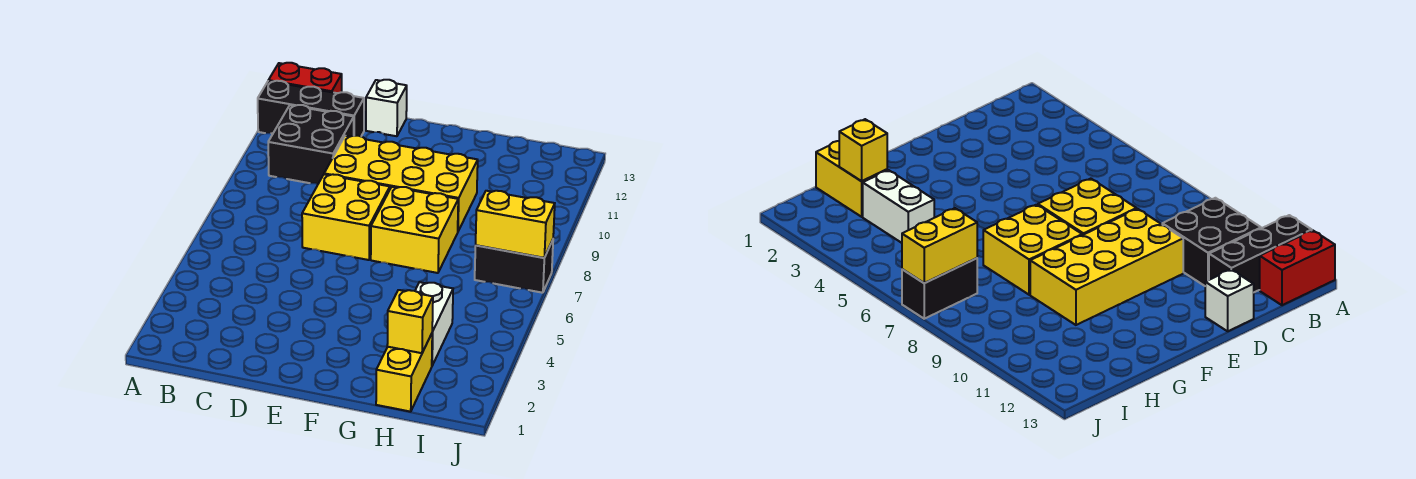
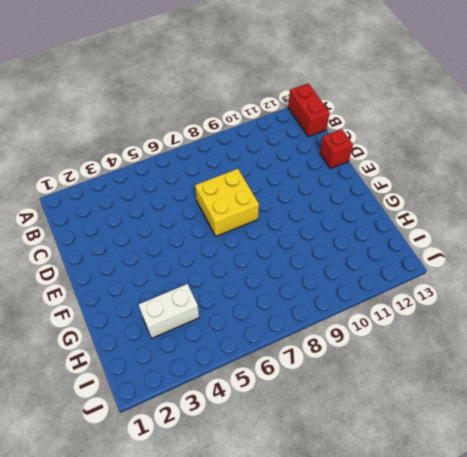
red brick D13 level 1 -> white brick D13 level 1
none -> black brick A12:C12 level 1
none -> black brick B10:C11 level 1
none -> yellow brick D9:G10 level 1

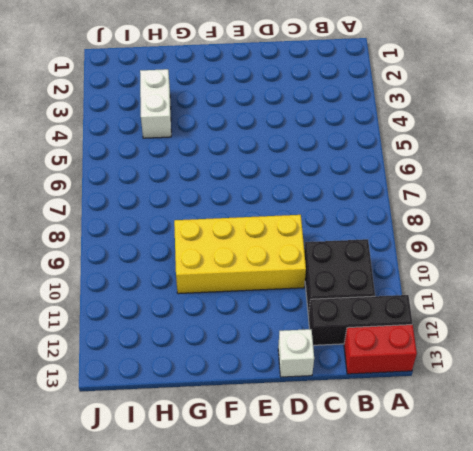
none -> yellow brick D7:E8 level 1
none -> yellow brick F7:G8 level 1
none -> yellow brick H1:H2 level 1

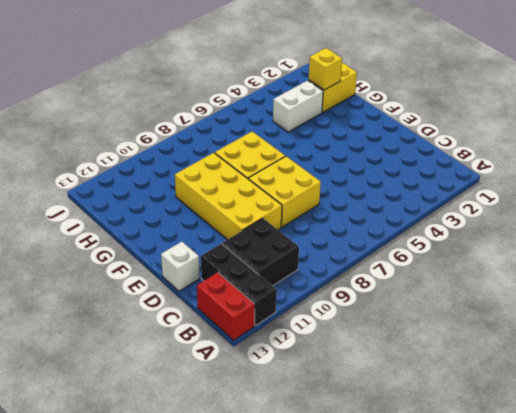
none -> black brick I7:J7 level 1
none -> yellow brick I7:J7 level 2

